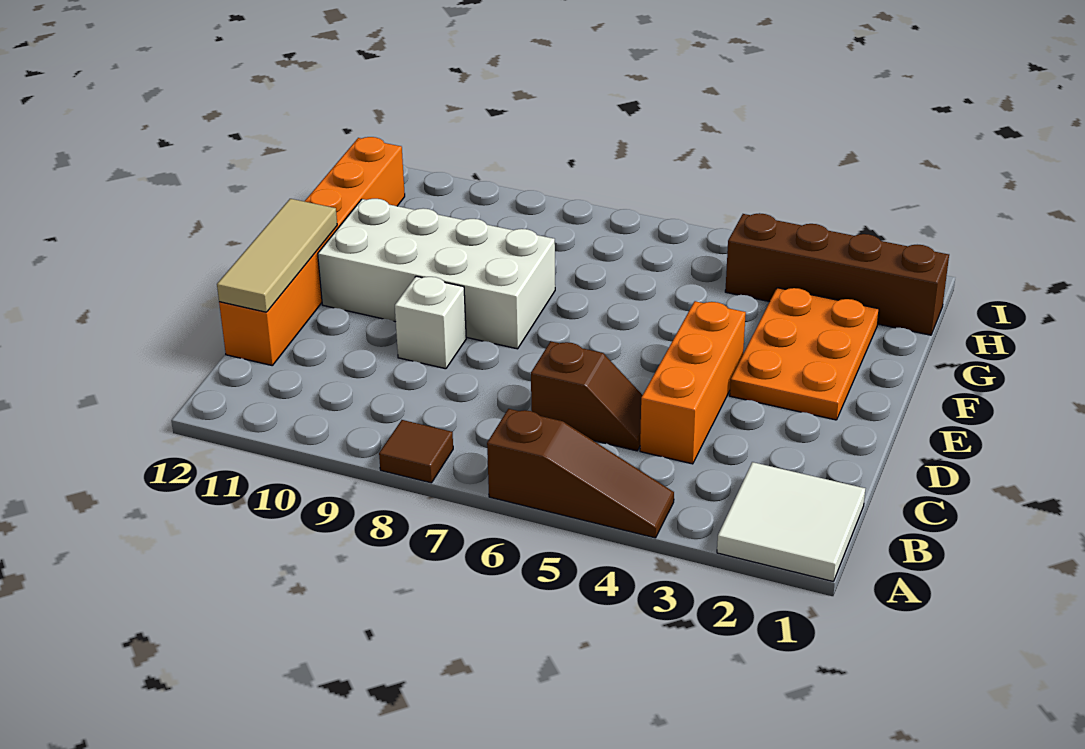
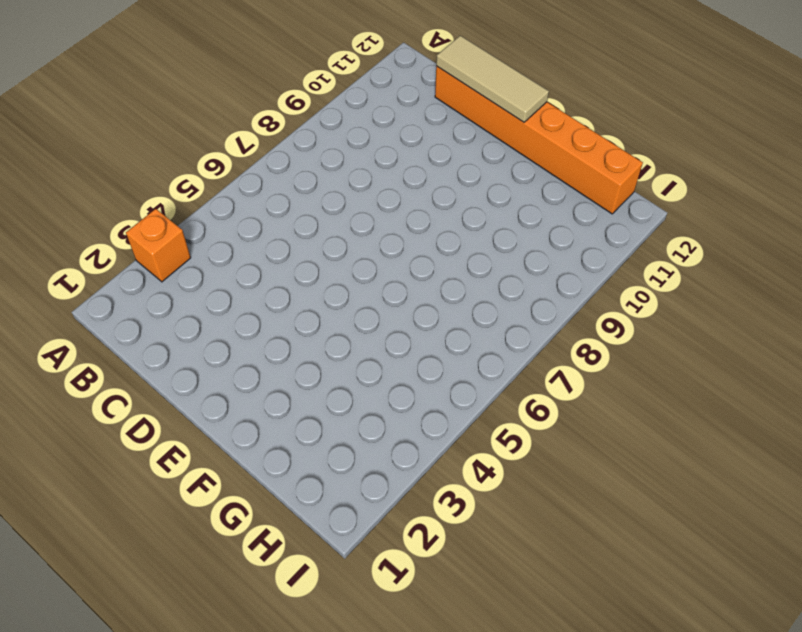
orange brick A3 level 1 -> none
none -> white tile A1:B2 level 1
none -> brown slope A4:A6 level 1 top 6

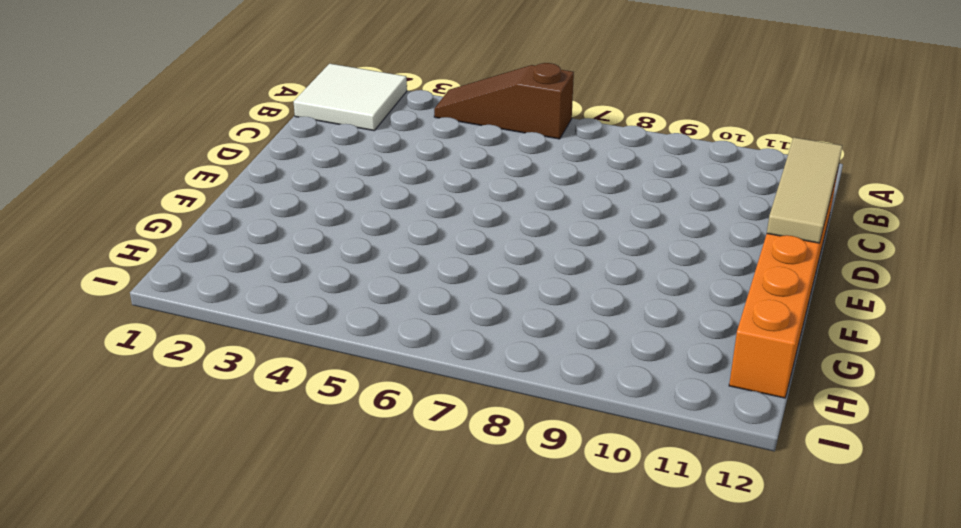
none -> brown tile A8 level 1
none -> orange brick C4:E4 level 1

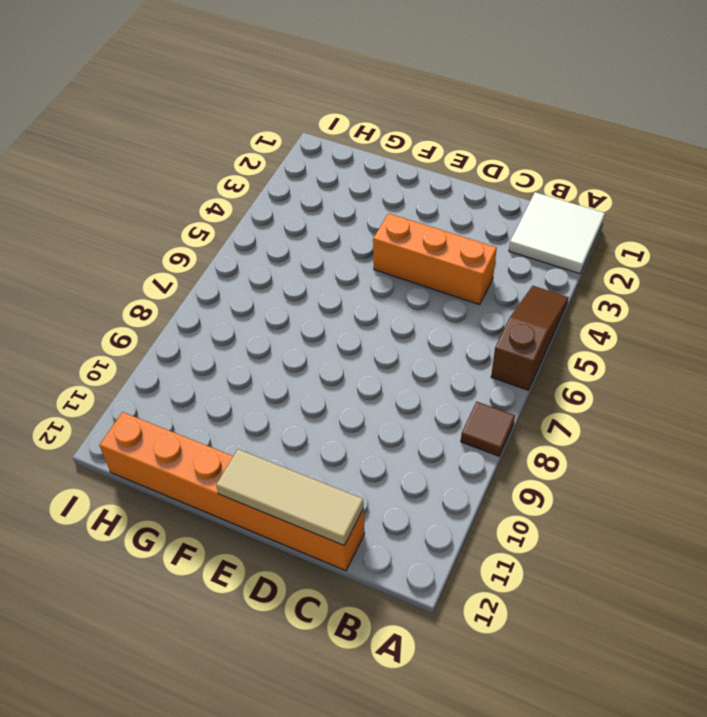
none -> brown slope C5:C6 level 1 top 6
none -> white brick D9 level 1

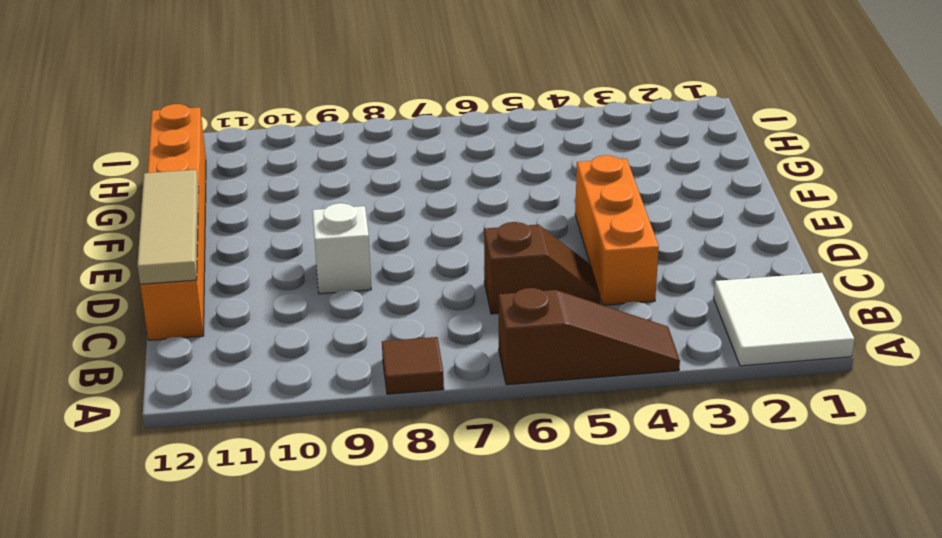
none -> orange plate E2:G3 level 1
none -> white brick E8:F11 level 1

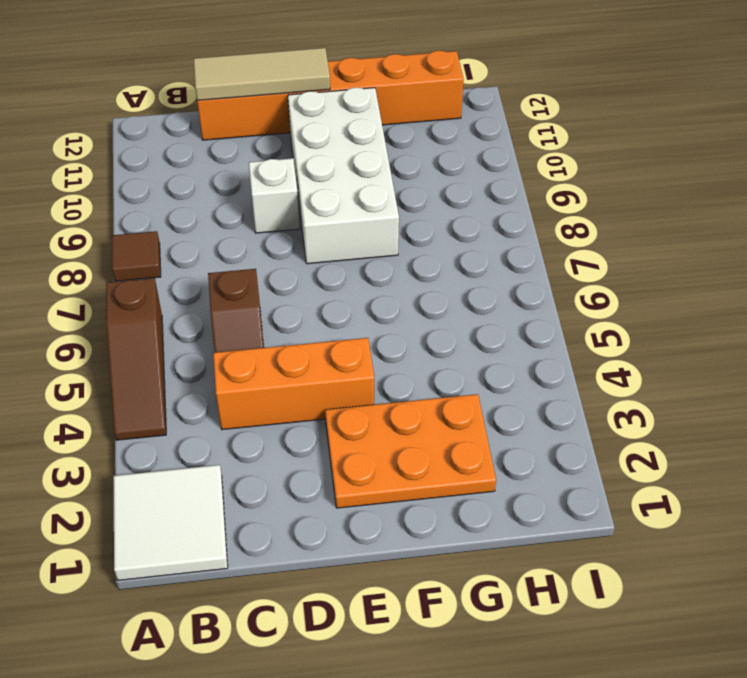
none -> brown brick H1:H4 level 1

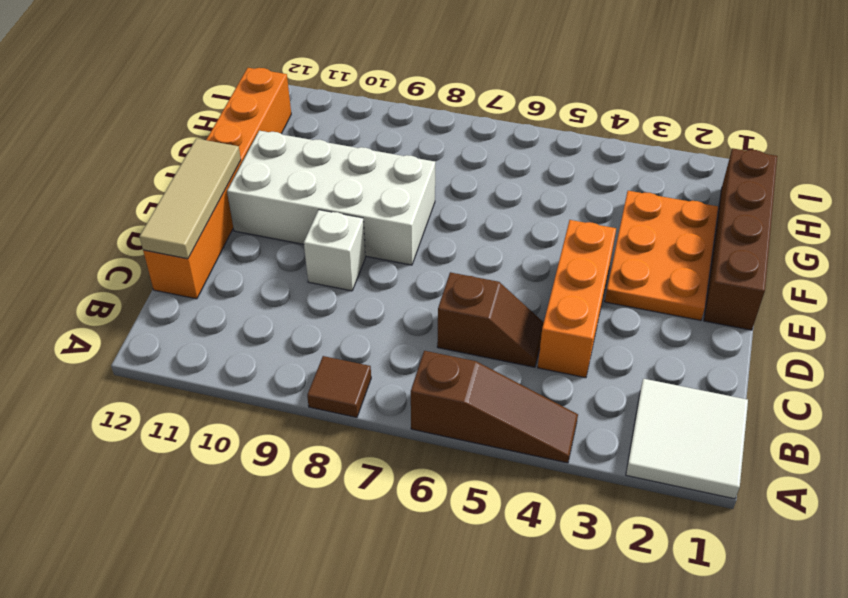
brown brick E1:H1 level 1 -> brown brick H1:H4 level 1

